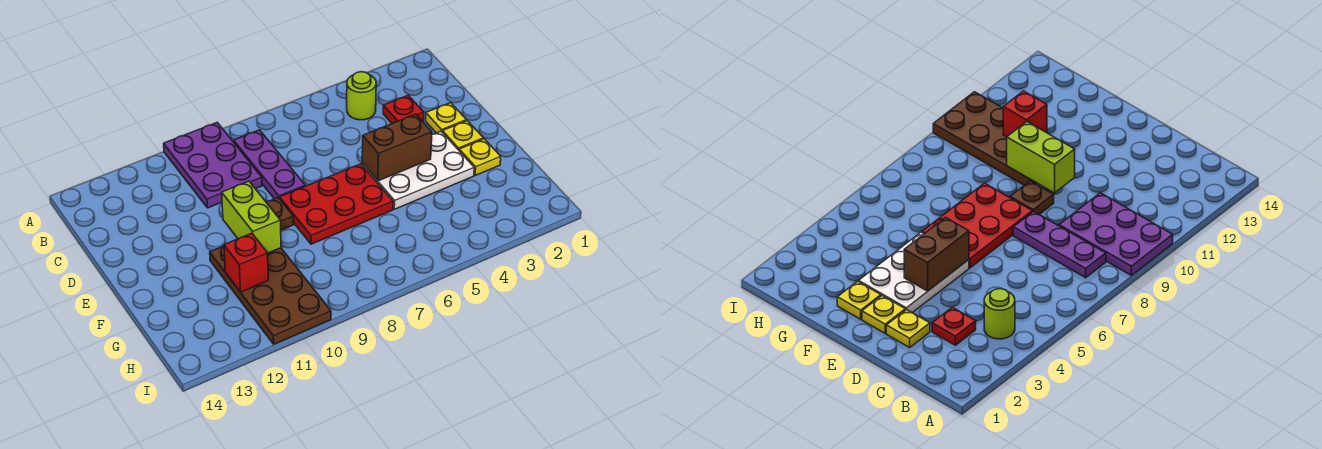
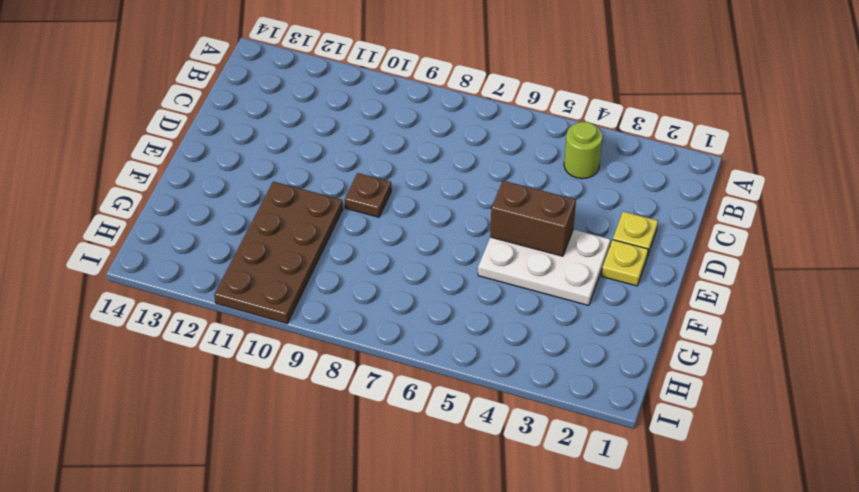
none -> purple plate A9:C10 level 1
none -> purple plate B8:D8 level 1
none -> red plate C3 level 1

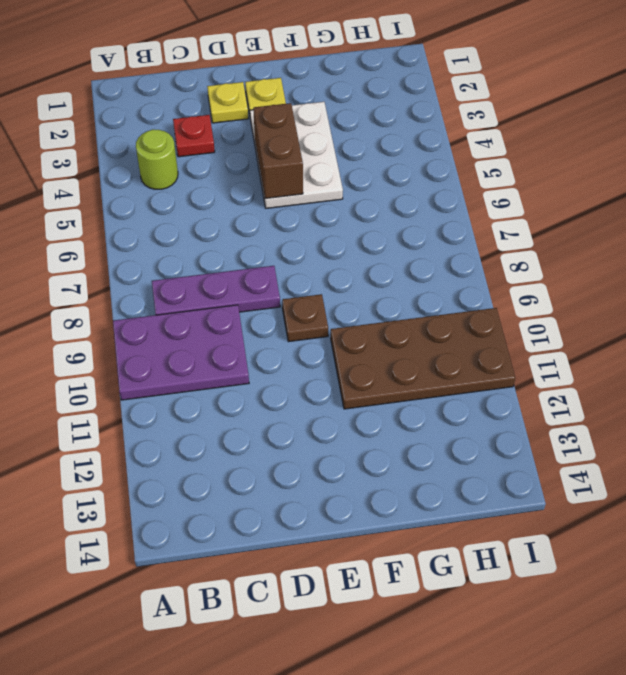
none -> red plate E6:F8 level 1
none -> yellow plate F2 level 1
none -> lime brick E10:F10 level 2

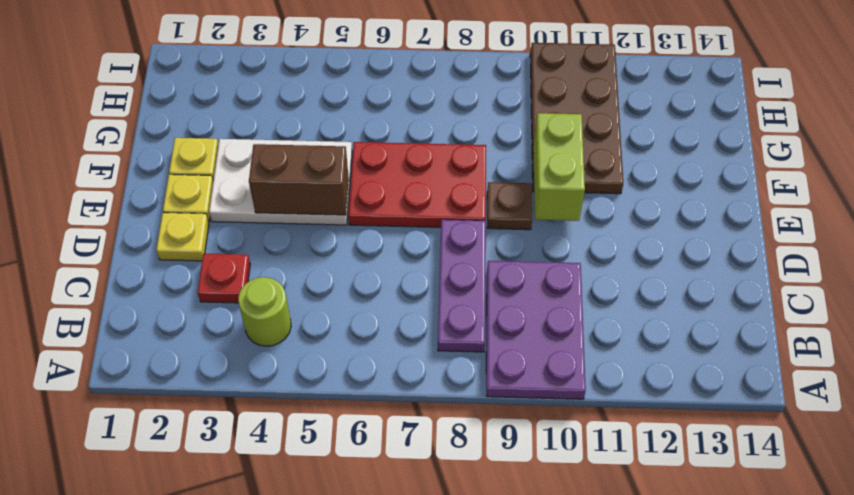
none -> red brick G11 level 2

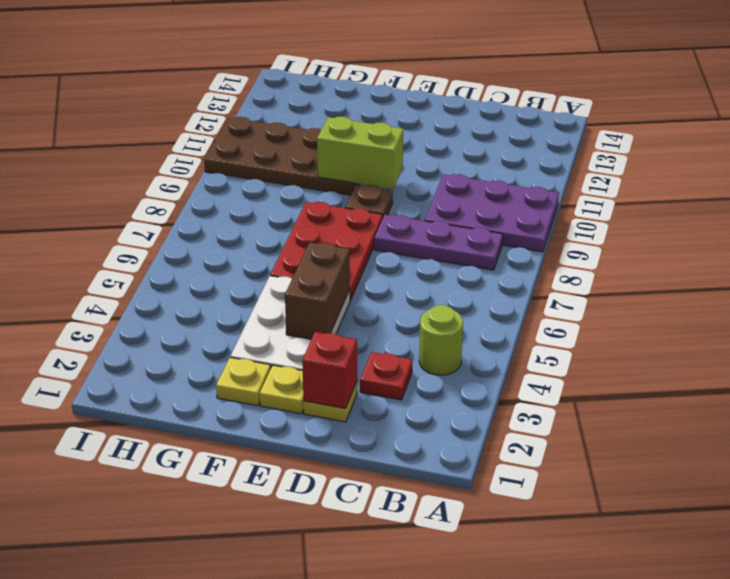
red brick D2 level 2 -> red brick G11 level 2

